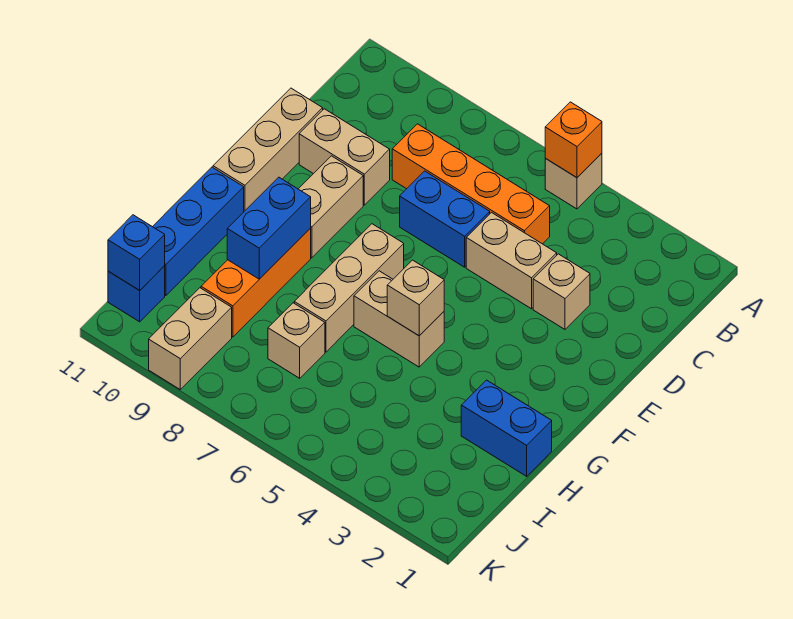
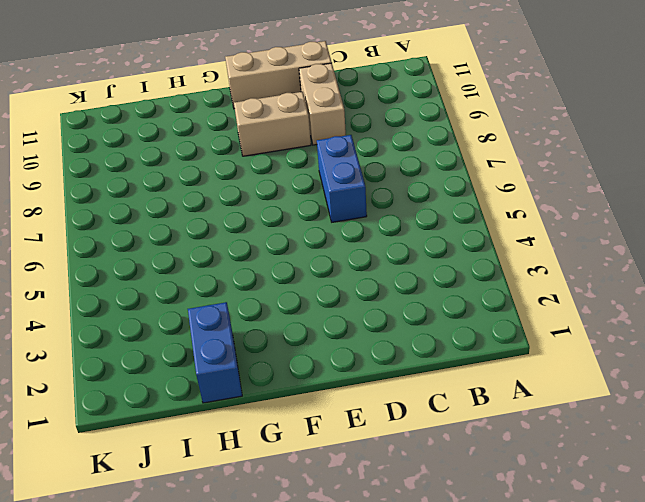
none -> tan brick A5 level 1
none -> orange brick C5:C8 level 1
none -> tan brick D3 level 1

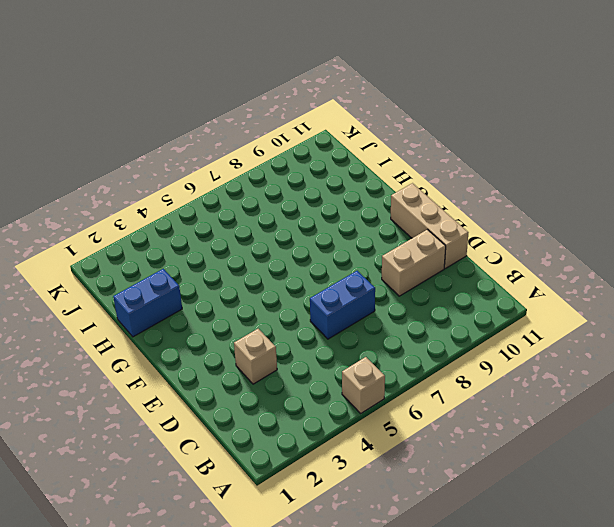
none -> orange brick C5:C8 level 1
none -> tan brick D4:D5 level 1
none -> tan brick E9:F9 level 1

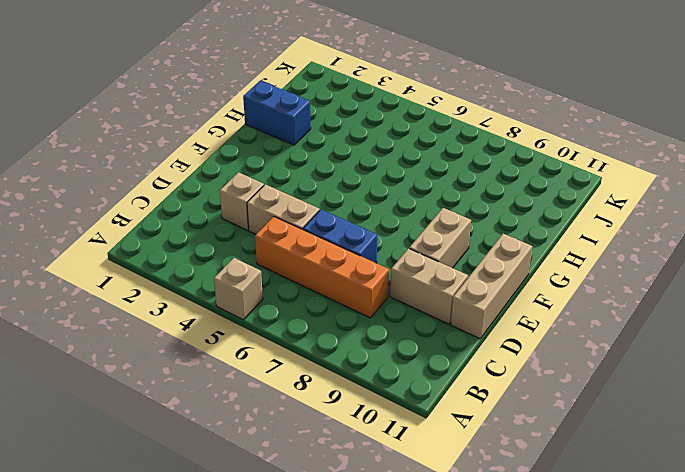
none -> tan brick F7:H7 level 1
none -> tan brick G5:G6 level 1
none -> orange brick G9:I9 level 1

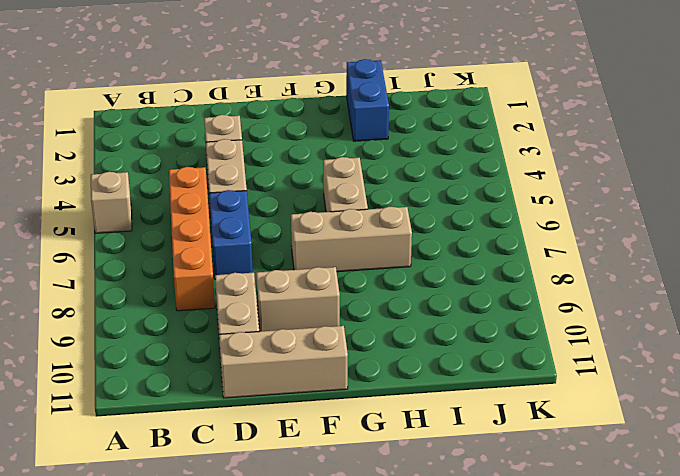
none -> orange brick G9:I9 level 1
none -> blue brick G11:I11 level 1
none -> tan brick I7 level 1

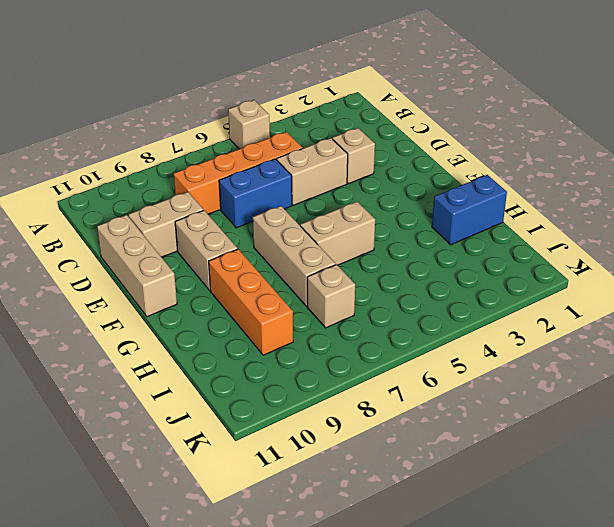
none -> blue brick G11:I11 level 1
none -> tan brick J9:K9 level 1
none -> blue brick J11 level 1

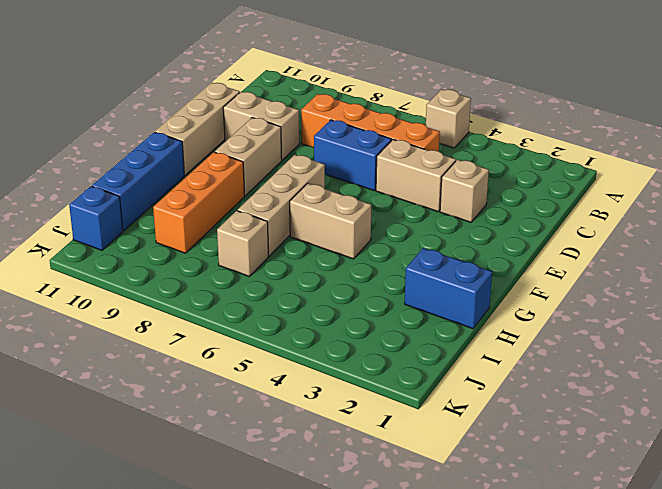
none -> tan brick J9:K9 level 1
none -> orange brick A5 level 2
none -> tan brick G5 level 2

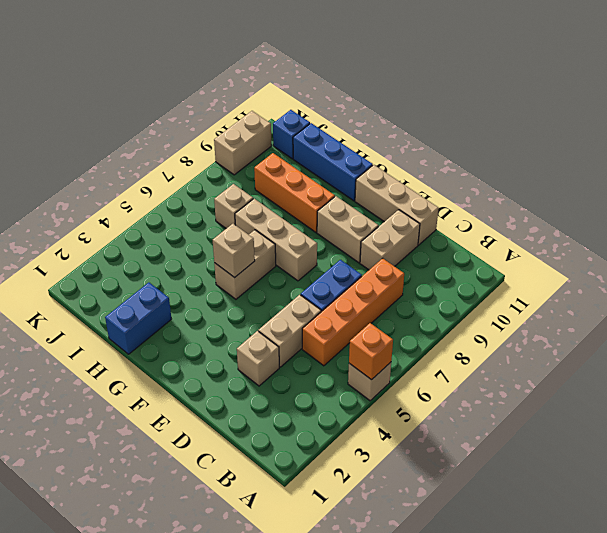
tan brick K9:K10 level 1 -> tan brick J9:K9 level 1
none -> blue brick G9:H9 level 2
none -> blue brick J11 level 2

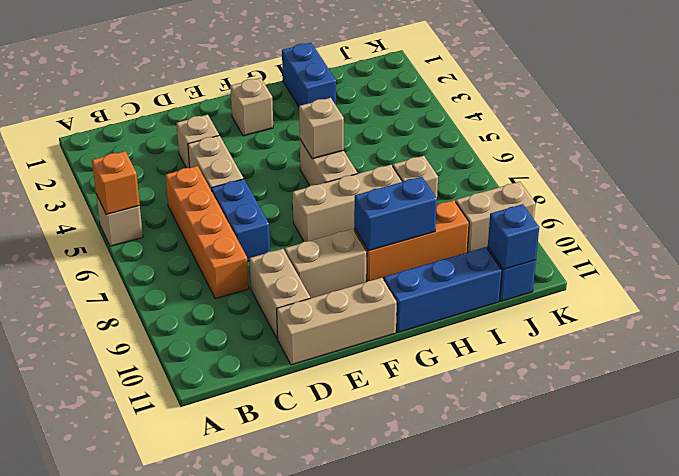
tan brick F2 level 1 -> none

